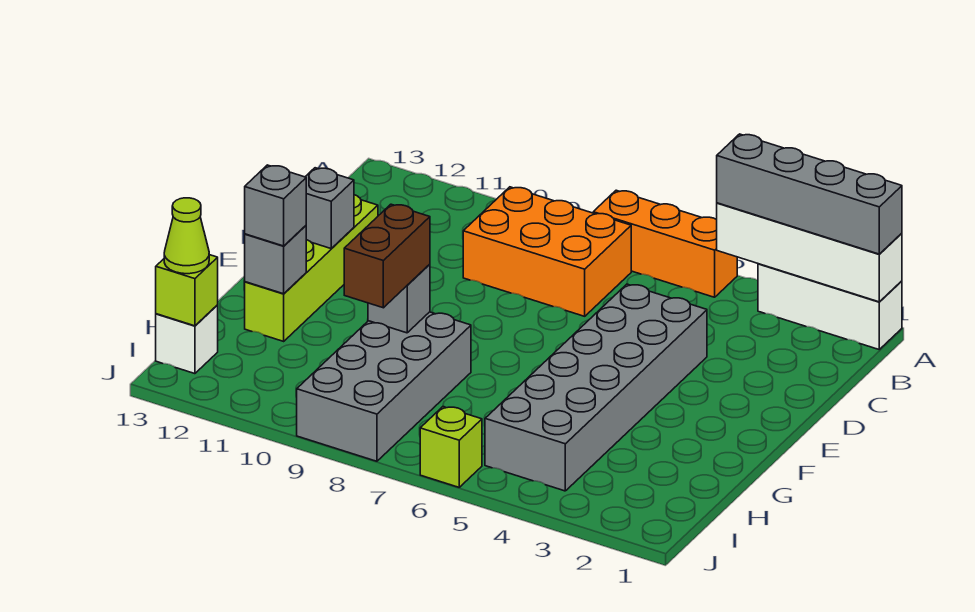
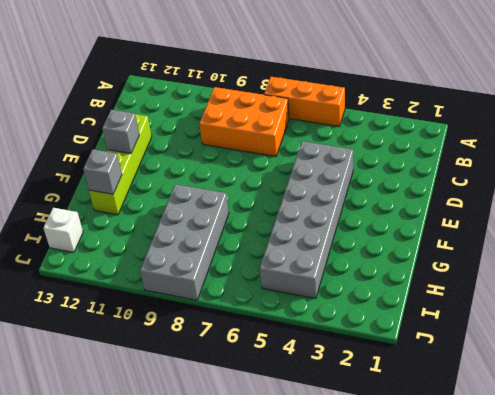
none -> white brick A1:A3 level 1
none -> lime brick J6 level 1
none -> white brick A1:A4 level 2

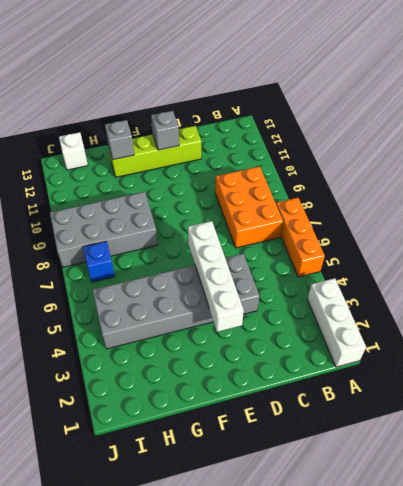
white brick E3:E6 level 2 -> white brick A1:A4 level 2
blue brick I7 level 1 -> none
none -> lime brick J6 level 1
none -> grey brick G9 level 2
none -> lime brick I13 level 2

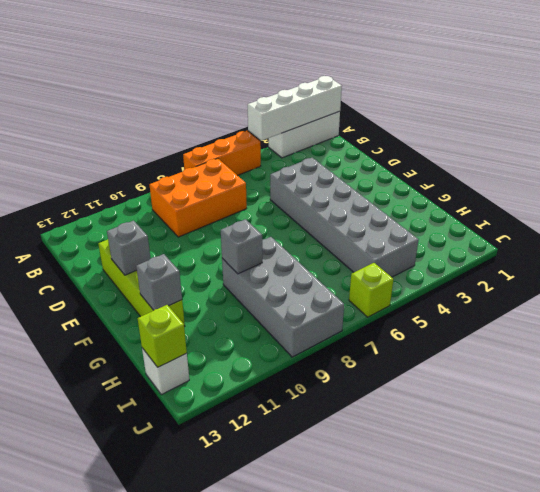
none -> grey brick A1:A4 level 3
none -> brown brick G9:H9 level 3
none -> grey brick G12 level 3

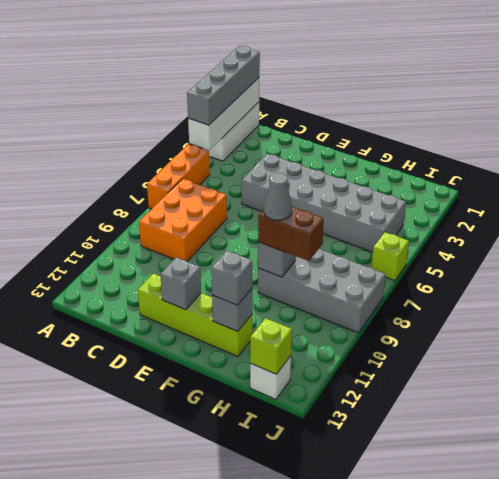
grey cone G9 level 4 -> none
none -> lime cone I13 level 3

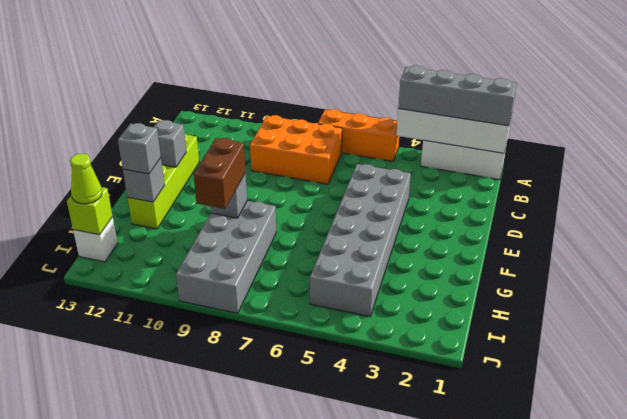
none -> lime brick J6 level 1

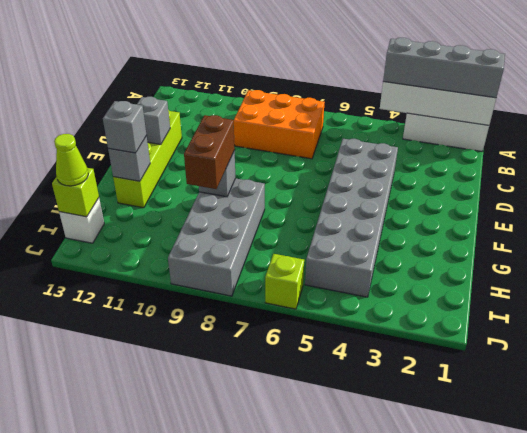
none -> orange brick A5:A7 level 1

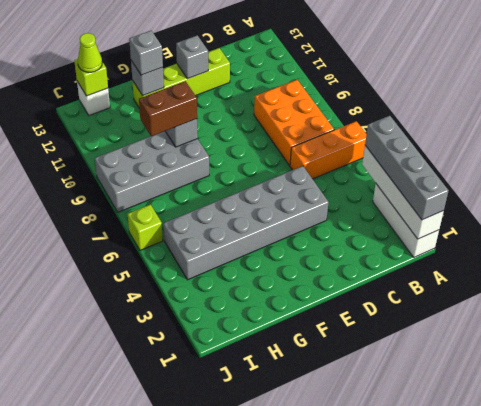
orange brick A6:C6 level 1 -> orange brick A5:A7 level 1

